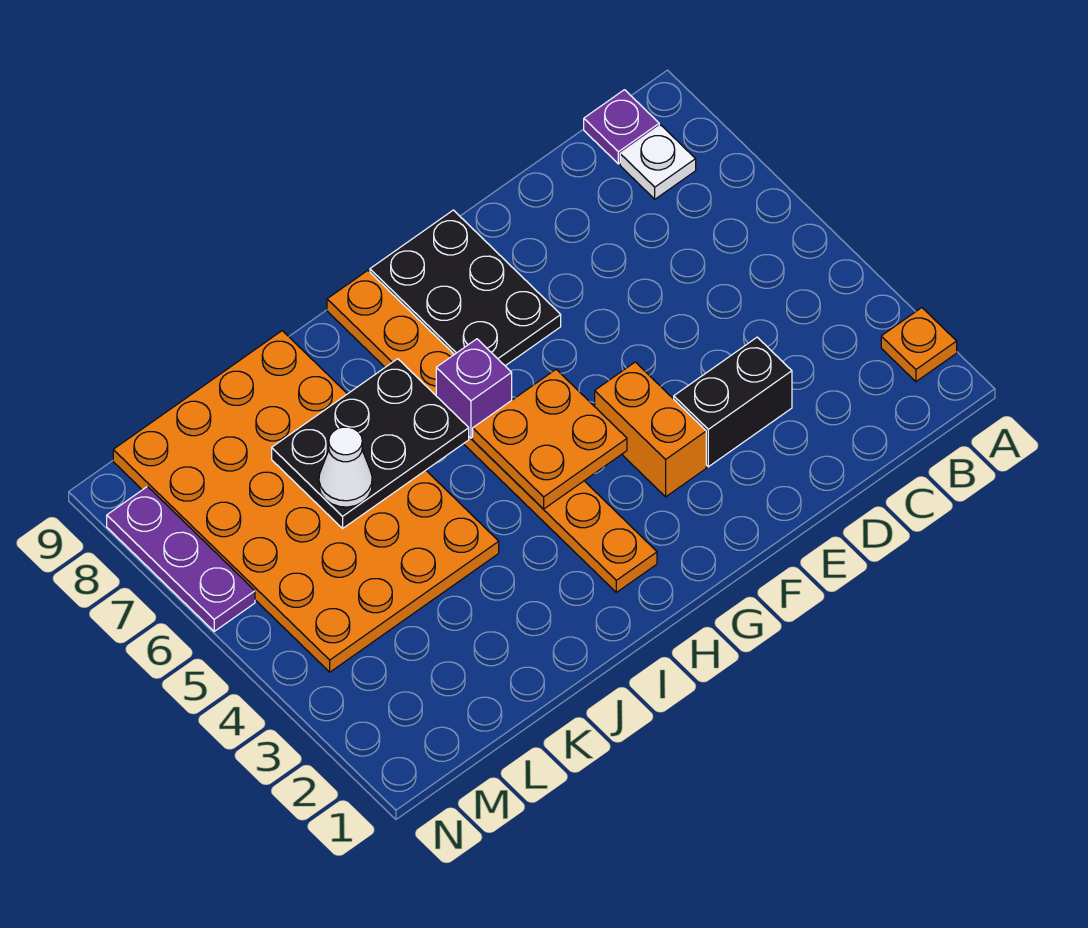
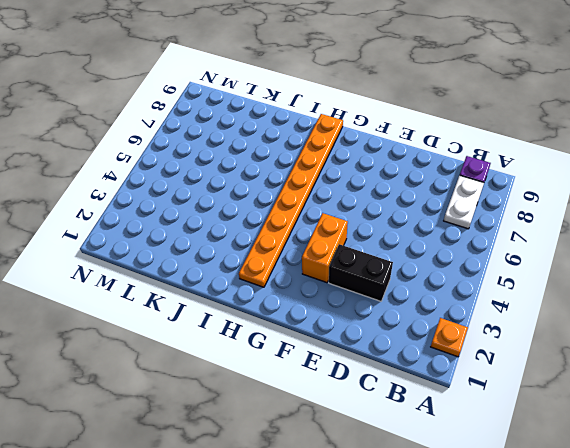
white plate B7:B8 level 1 -> white plate B8 level 1
none -> black plate F7:G9 level 1
none -> orange plate J4:M9 level 1
none -> purple plate N6:N8 level 1

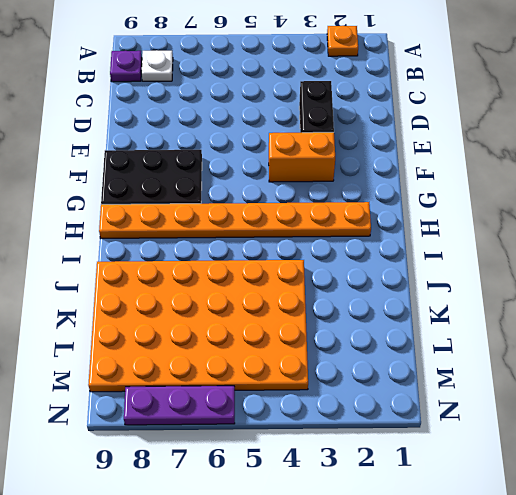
none -> orange plate G4:H5 level 2
none -> purple brick H6 level 2
none -> black plate I6:K7 level 2

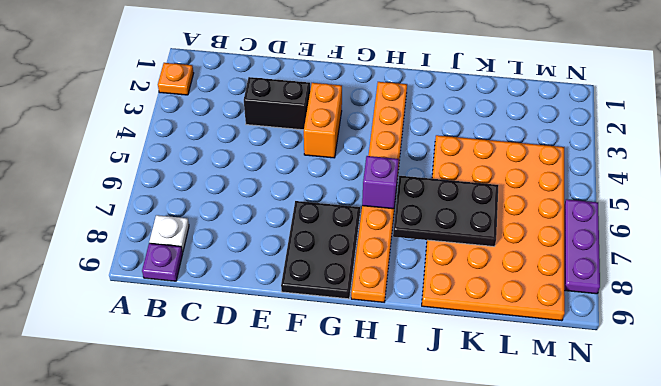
none -> orange plate G4:H5 level 2
none -> white cone K6 level 3

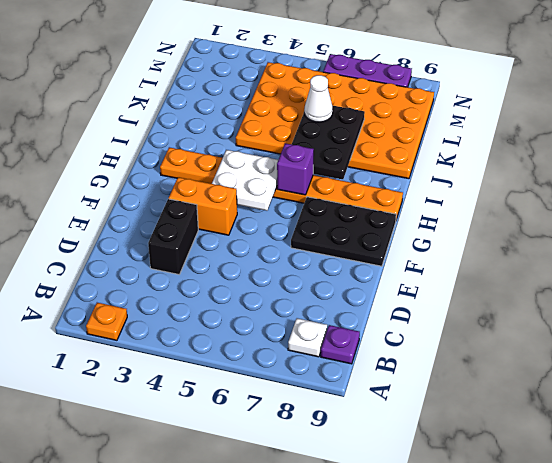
white plate G4:H5 level 2 -> orange plate G4:H5 level 2

